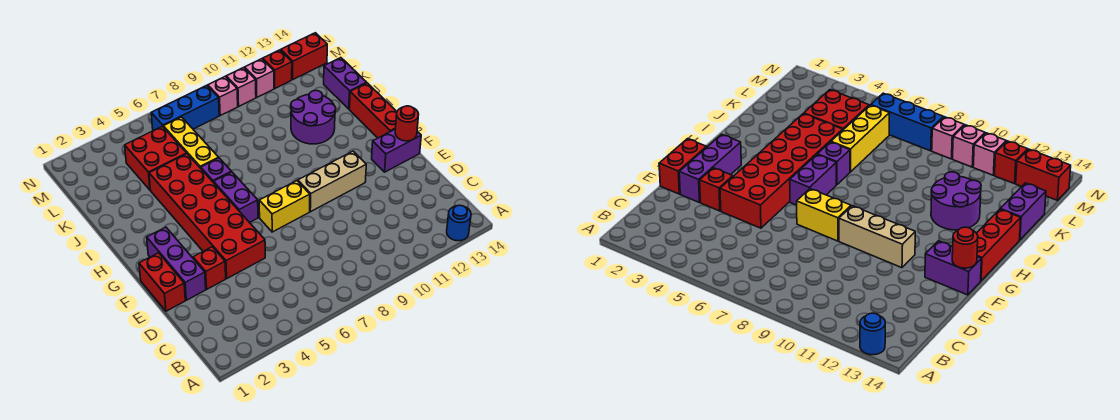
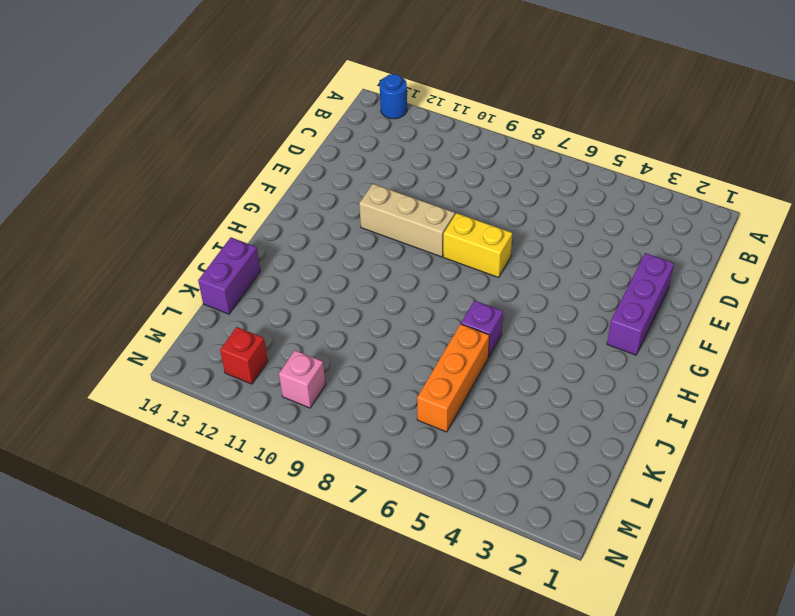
orange brick J6:L6 level 1 -> yellow brick J6:L6 level 1
none -> red brick E1:F1 level 1
none -> red brick E3 level 1
none -> red brick E4:J5 level 1

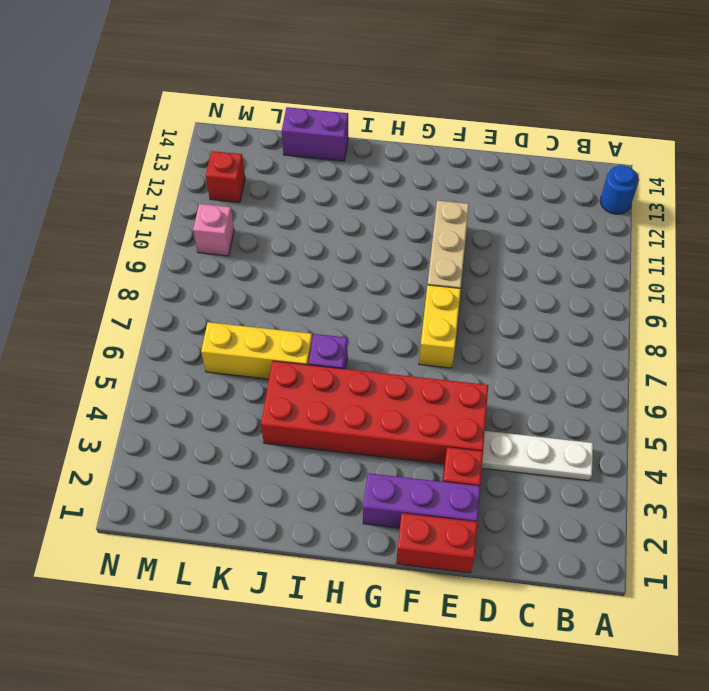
white plate B4:D4 level 1 -> none
none -> purple brick F13:F14 level 1
none -> purple brick G6:H6 level 1
none -> red brick G14:I14 level 1

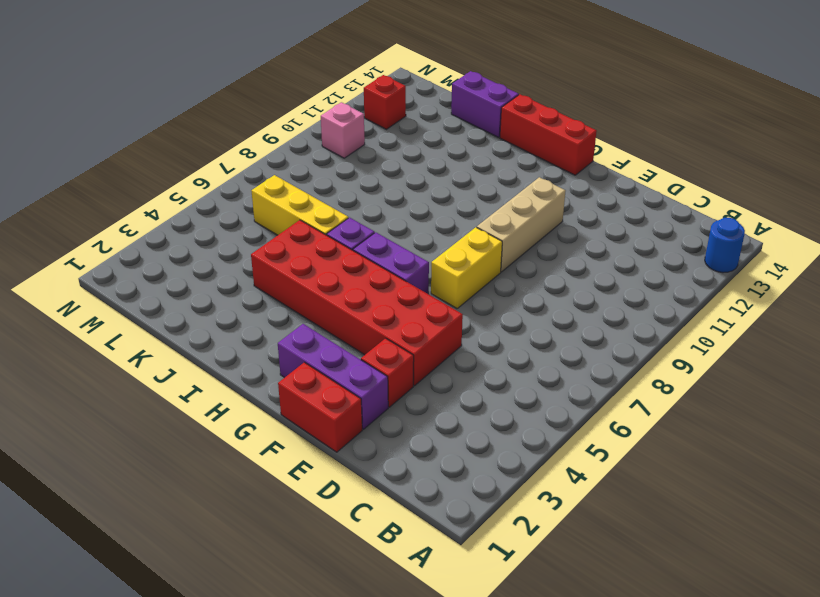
none -> purple brick F13:F14 level 1
none -> purple round brick I11:J12 level 1
none -> red brick K4:L5 level 1

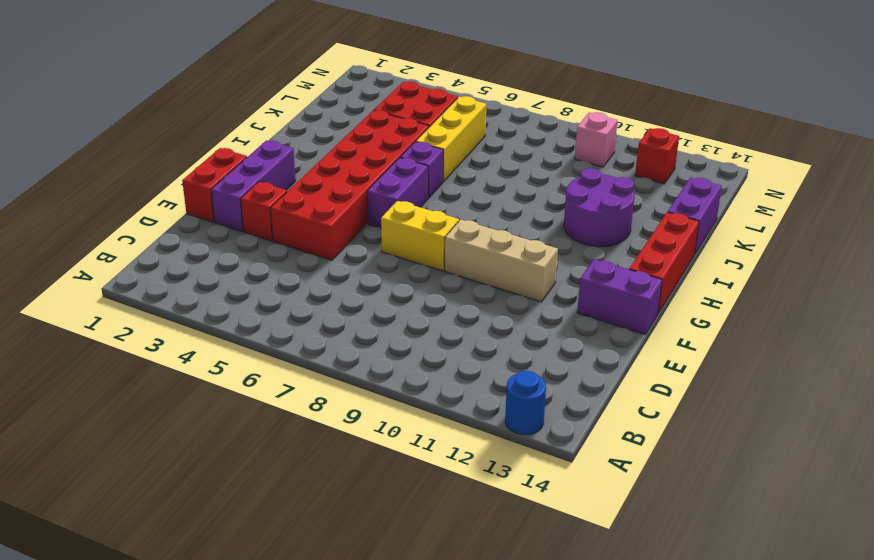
none -> blue brick M6:M8 level 1
none -> pink brick M9 level 1
none -> pink brick M11 level 1

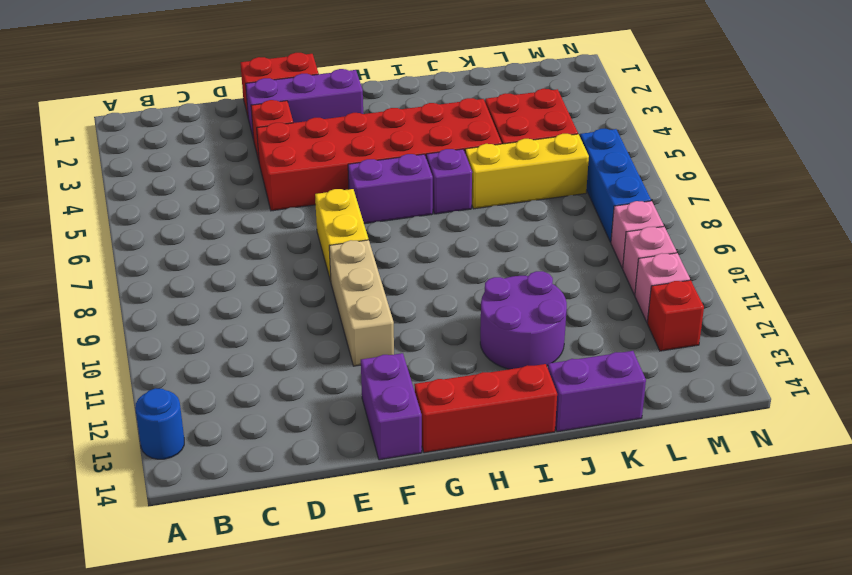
none -> red brick M13:M14 level 1
none -> red round brick F14 level 2

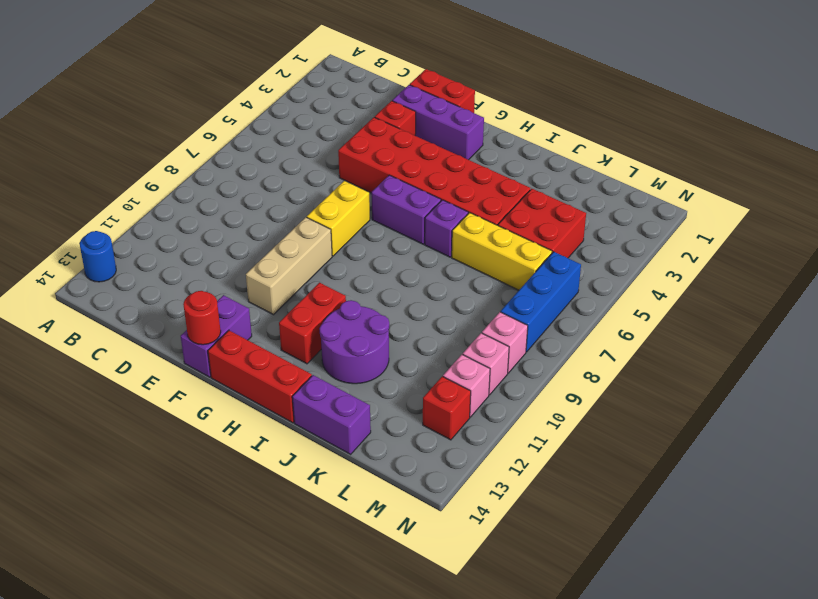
red brick H11:H12 level 1 -> red brick M13:M14 level 1

